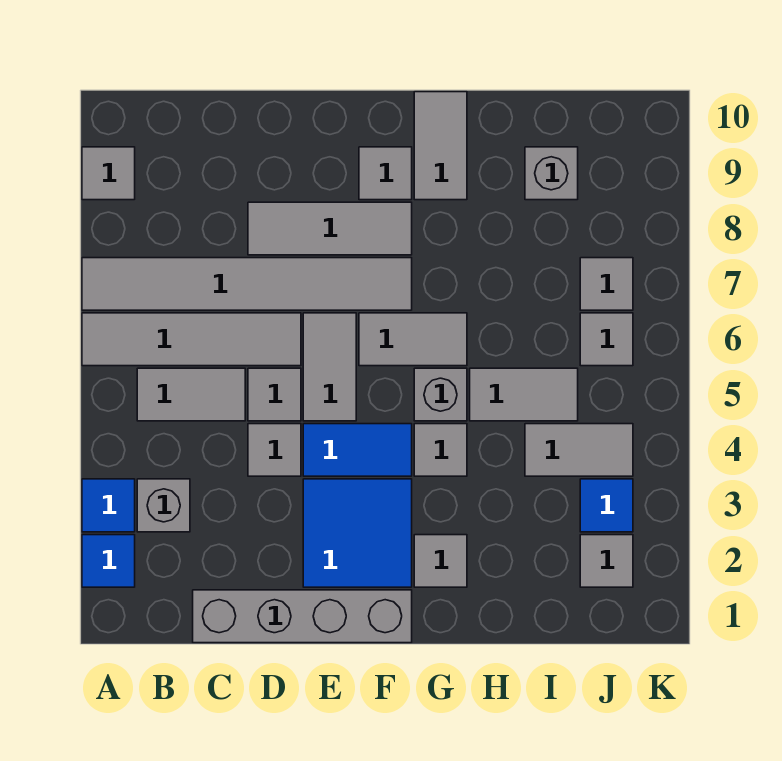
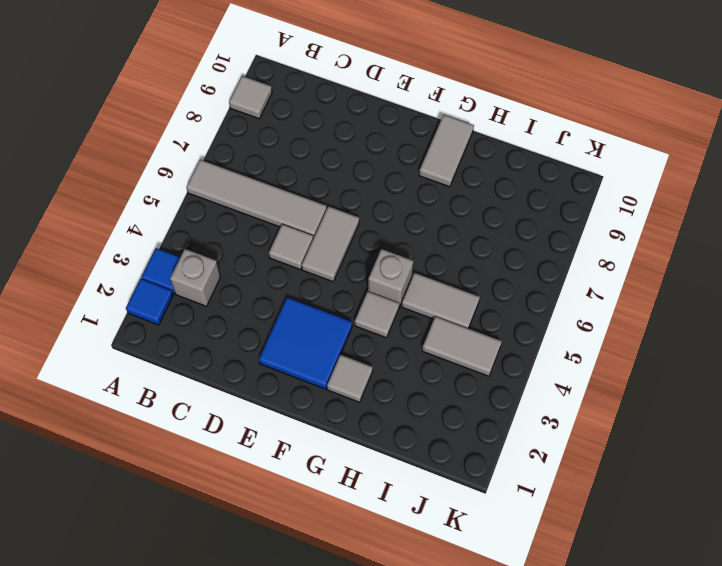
none -> grey tile A7:F7 level 1
none -> grey tile B5:C5 level 1
none -> grey brick C1:F1 level 1

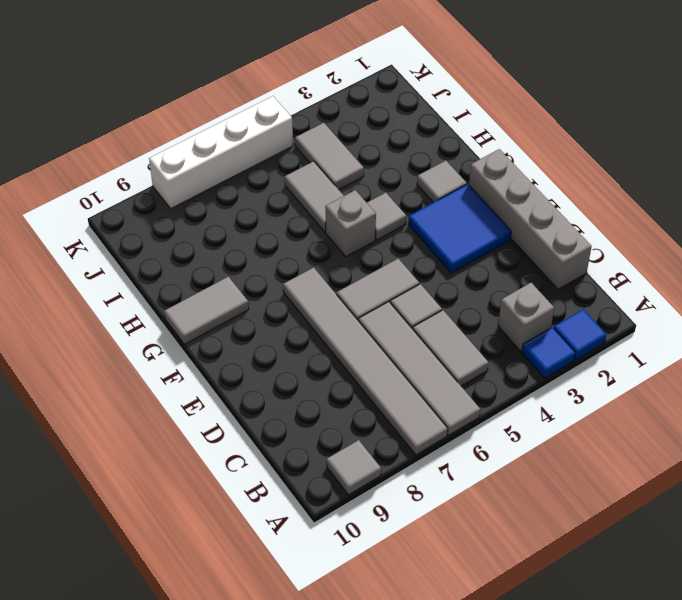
white brick K5:K8 level 1 -> none
none -> grey tile D4 level 1
none -> grey tile D8:F8 level 1
none -> blue tile E4:F4 level 1

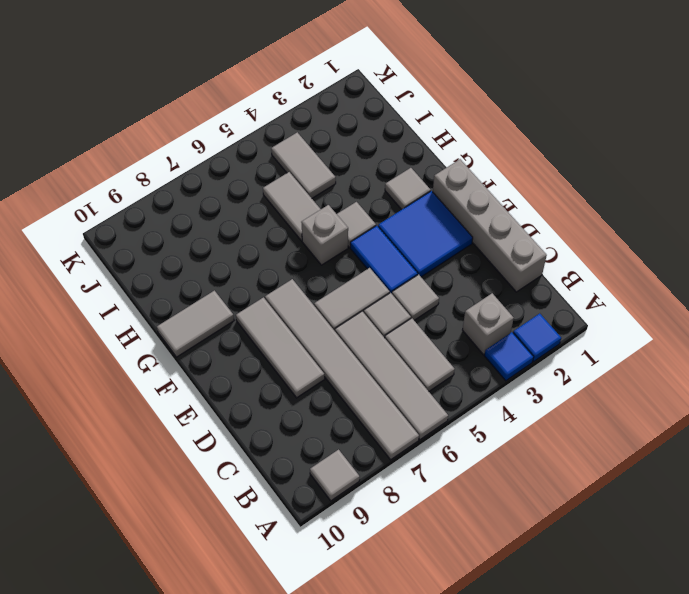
none -> grey tile F6:G6 level 1
none -> grey tile F9 level 1
none -> grey brick I9 level 1

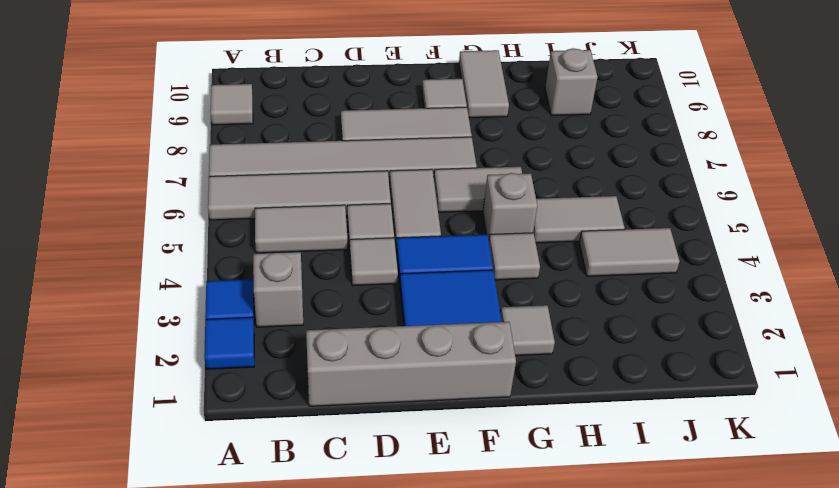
none -> grey tile J2 level 1
none -> blue tile J3 level 1
none -> grey tile J6 level 1

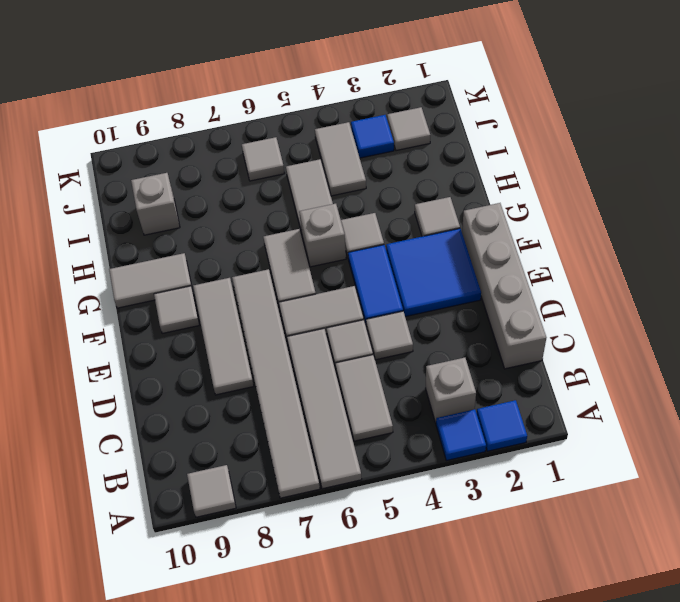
none -> grey tile J7 level 1

